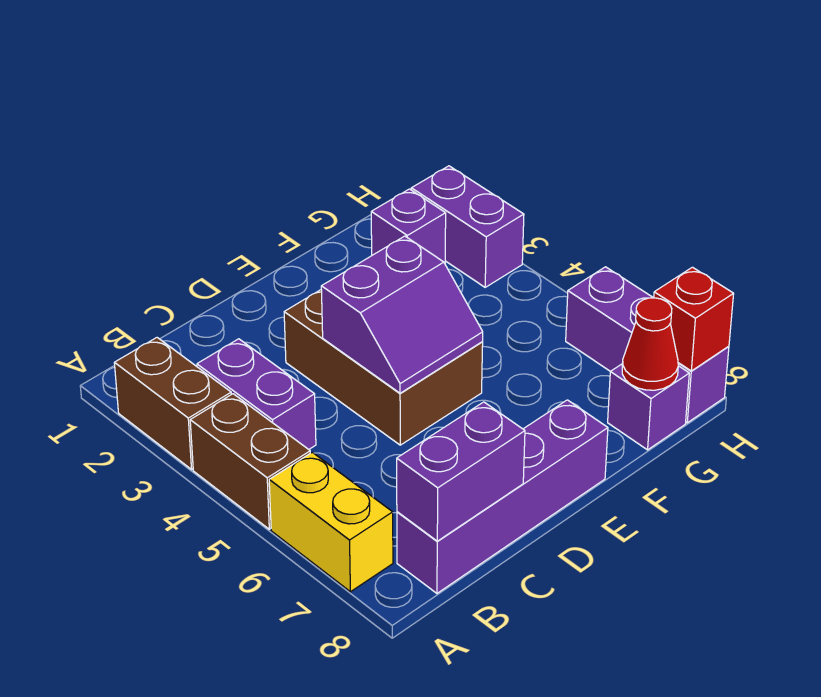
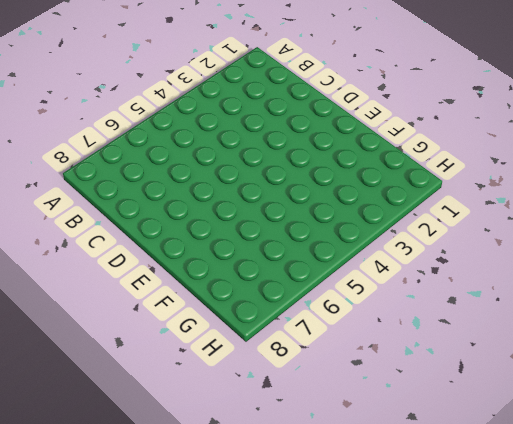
none -> brown brick A2:A3 level 1
none -> brown brick A4:A5 level 1
none -> yellow brick A6:A7 level 1

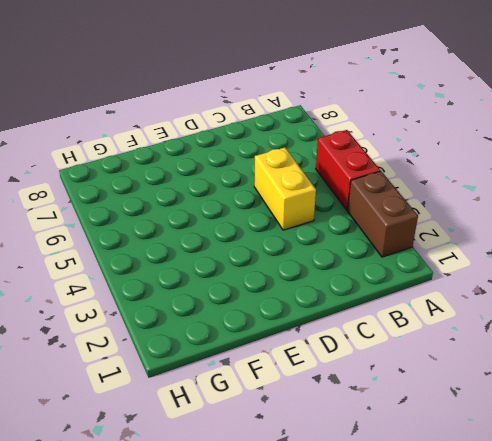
red brick A4:A5 level 1 -> brown brick A4:A5 level 1
yellow brick C4:C5 level 1 -> yellow brick A6:A7 level 1
none -> purple brick B3:B4 level 1
none -> purple brick B8:E8 level 1
none -> brown brick D3:E5 level 1

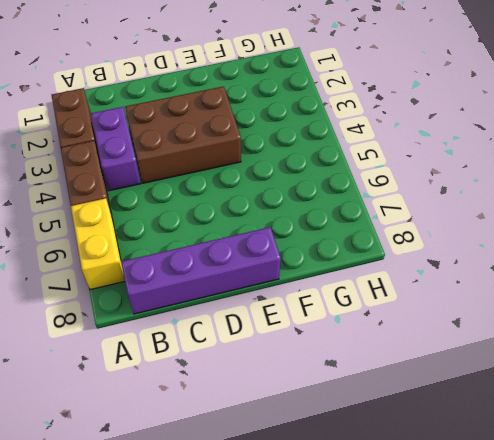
brown brick C3:E4 level 1 -> brown brick D3:E5 level 1
none -> purple brick G2 level 1
none -> purple brick G8 level 1
none -> purple brick H2:H3 level 1

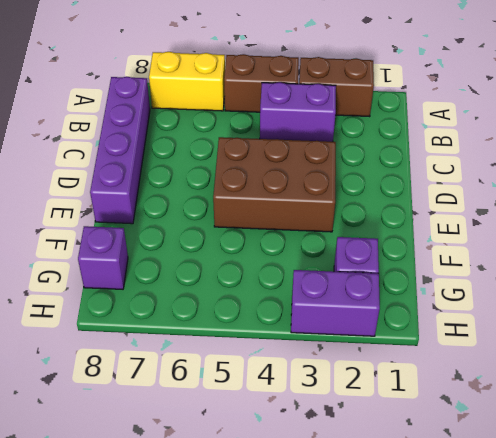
none -> purple brick H6:H8 level 1
none -> purple brick B8:C8 level 2
none -> purple slope D4:E5 level 2 top 4

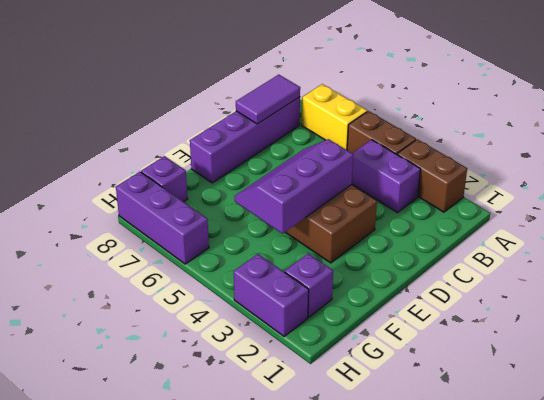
purple tile B8:C8 level 2 -> purple brick B8:C8 level 2
purple slope D4:F5 level 2 top 4 -> purple slope D4:E5 level 2 top 4
none -> red cone G8 level 2
none -> red brick H8 level 2

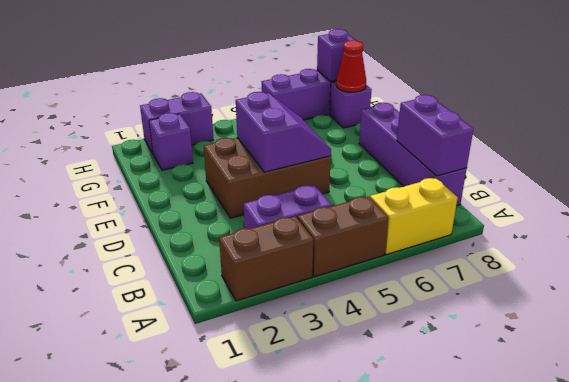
purple brick H8 level 2 -> red brick H8 level 2

